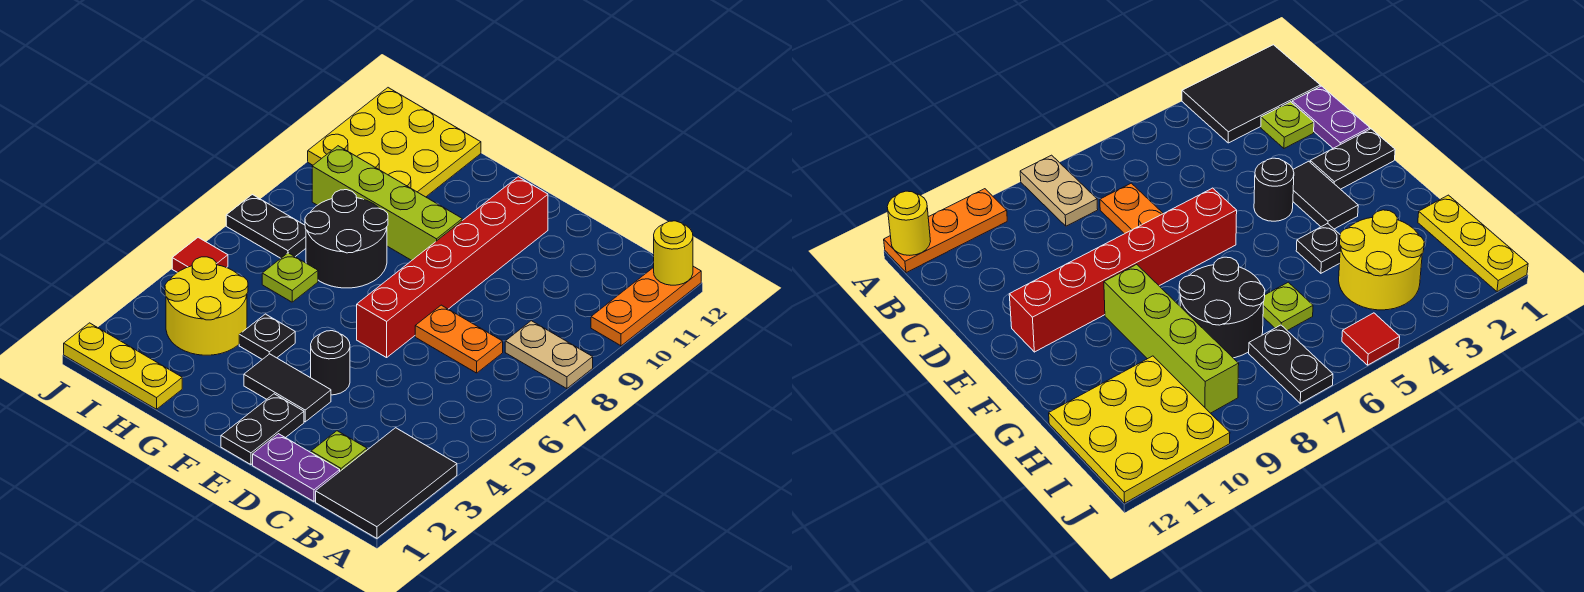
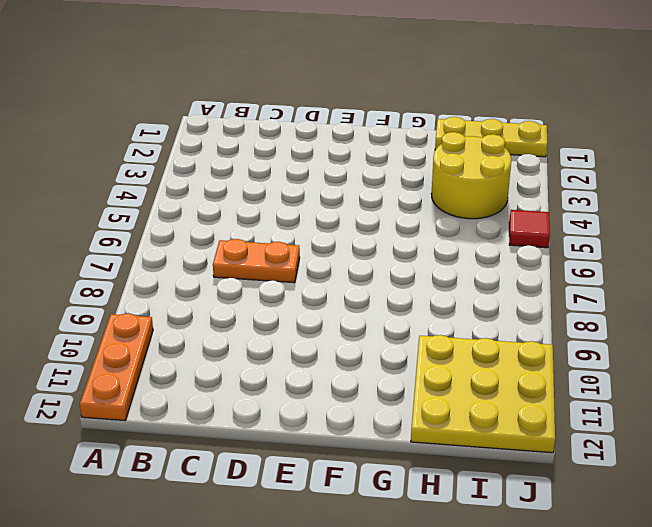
none -> black tile A1:B3 level 1
none -> tan plate A8:B8 level 1
none -> purple plate C1:D1 level 1

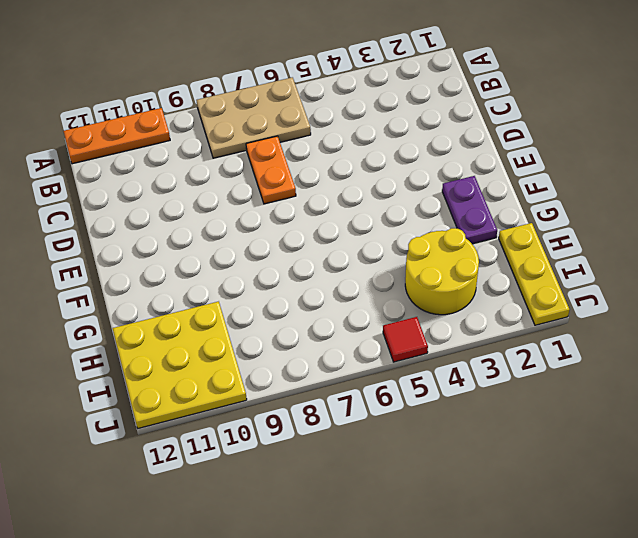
tan plate A6:B8 level 1 -> tan plate A8:B8 level 1
purple plate F2:G2 level 1 -> purple plate C1:D1 level 1
none -> black tile A1:B3 level 1
none -> lime plate C2 level 1
none -> black plate E1:E2 level 1

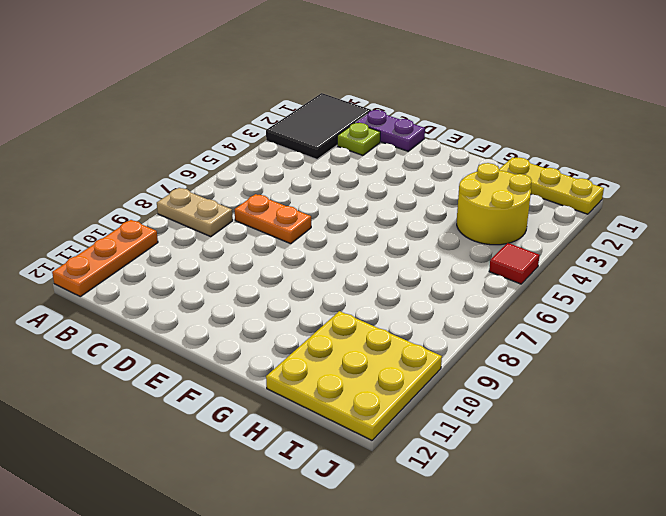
none -> black plate E1:E2 level 1
none -> black tile E3:F3 level 1
none -> black round brick E4 level 1

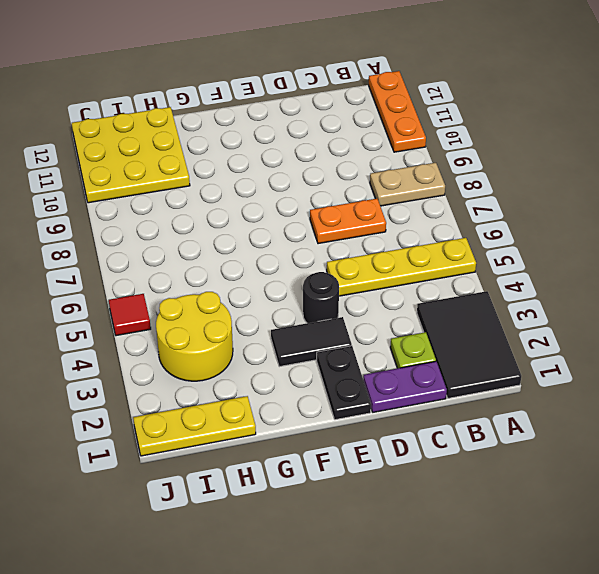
yellow plate A5:D5 level 1 -> none
none -> red brick E6:E11 level 1
none -> lime brick F9:I9 level 1
none -> black plate G4 level 1

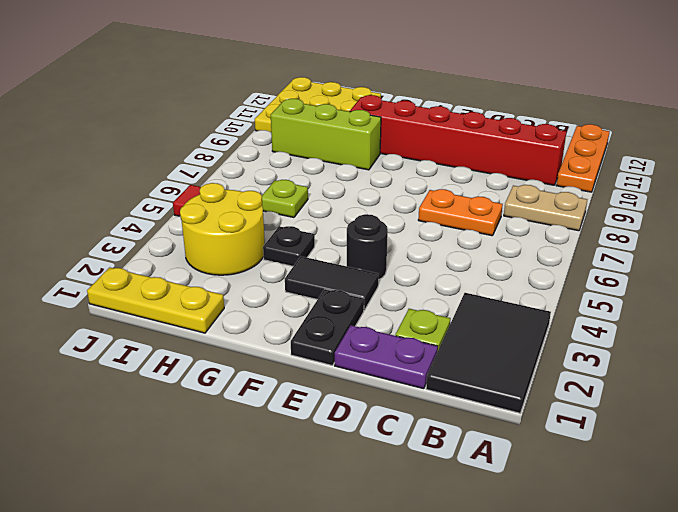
red brick B10:G10 level 1 -> red brick E6:E11 level 1
lime brick G9:I9 level 1 -> lime brick F9:I9 level 1
none -> black round brick G7:H8 level 1
none -> black plate I7:J7 level 1
none -> yellow round brick A12 level 2

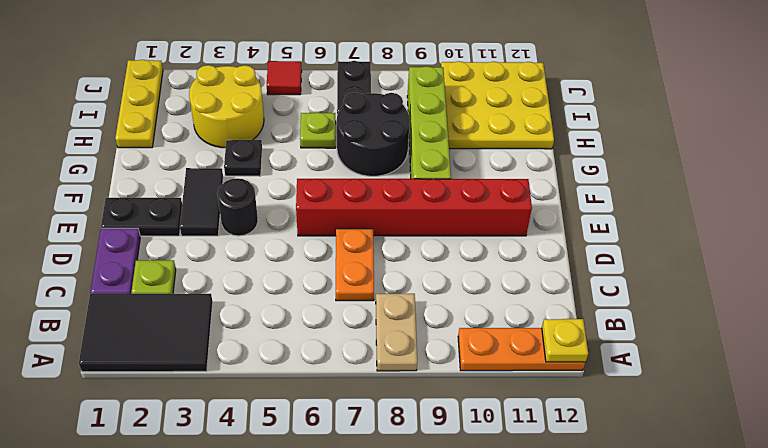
yellow plate A12 level 2 -> yellow round brick A12 level 2

